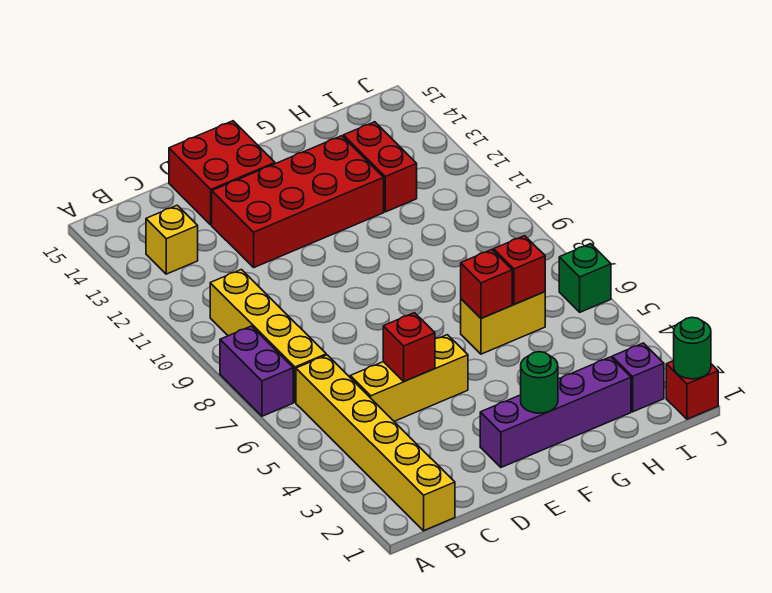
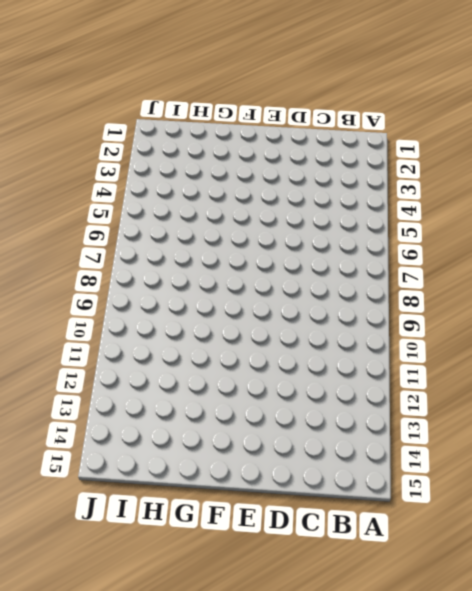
none -> purple brick A7:A8 level 1
none -> yellow brick B1:B6 level 1
none -> yellow brick B7:B10 level 1

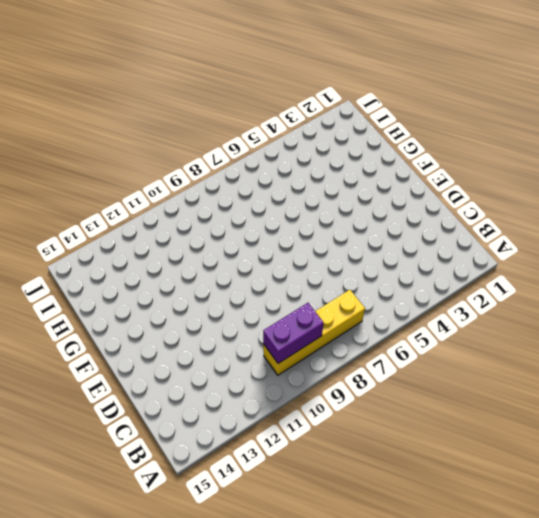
purple brick B9:B10 level 2 -> purple brick A7:A8 level 1
none -> yellow brick B1:B6 level 1
none -> yellow brick B13 level 1
none -> yellow brick C5:E5 level 1

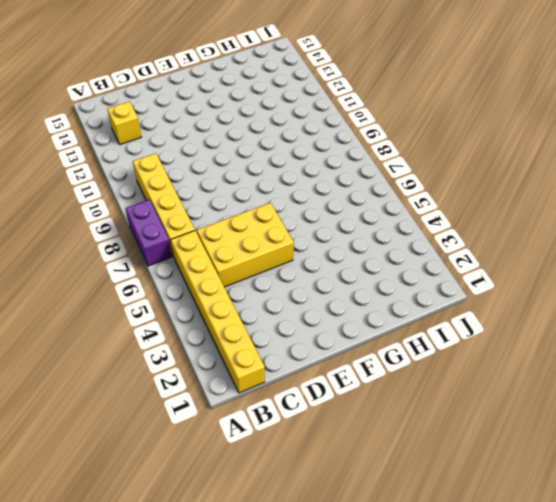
yellow brick C5:E6 level 1 -> yellow brick C5:E5 level 1
none -> red brick D12:G13 level 1
none -> red brick D14:E15 level 1
none -> purple brick E2:H2 level 1

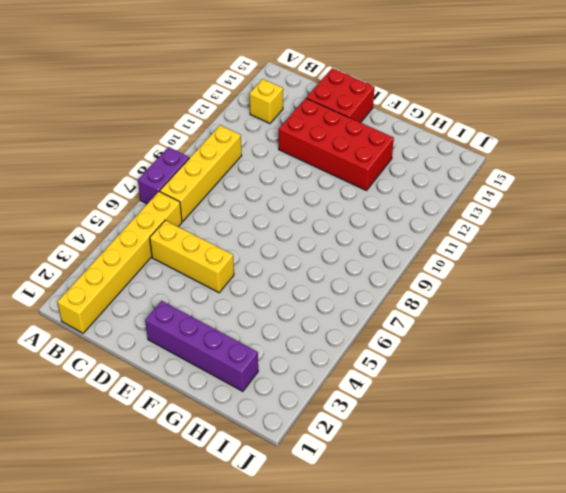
none -> yellow brick G6:H6 level 1
none -> red brick H12:H13 level 1
none -> purple brick I2 level 1

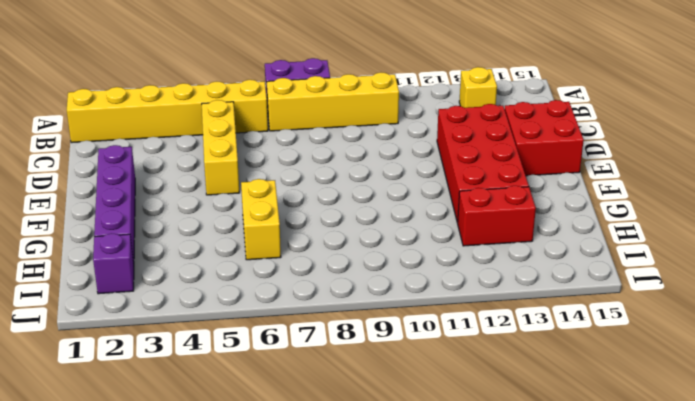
none -> red brick J1 level 1
none -> green brick J6 level 1
none -> red brick D5 level 2

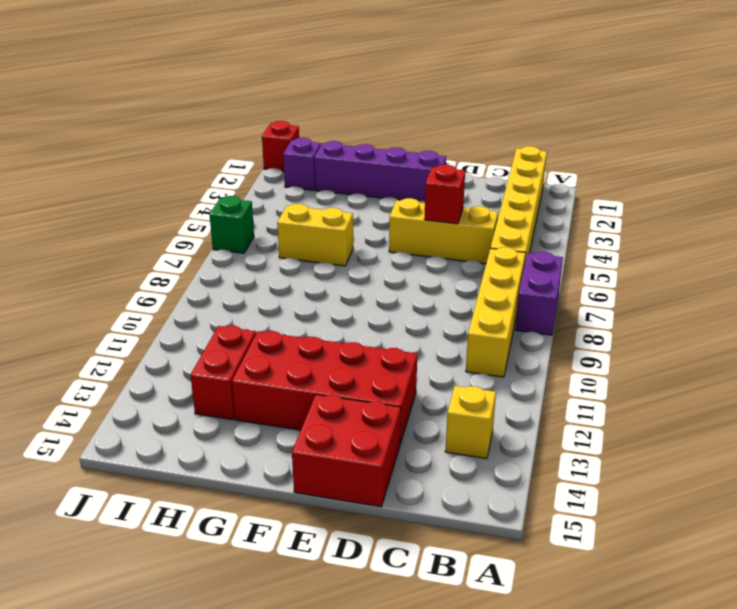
none -> green round brick F2 level 2
none -> red brick G6 level 2
none -> red brick H6 level 2

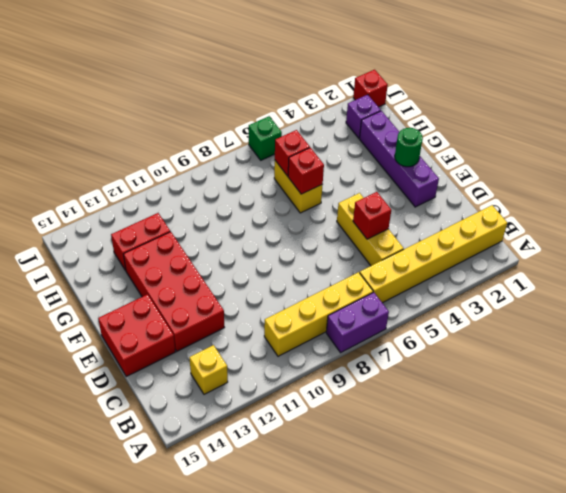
none -> green round brick J1 level 2

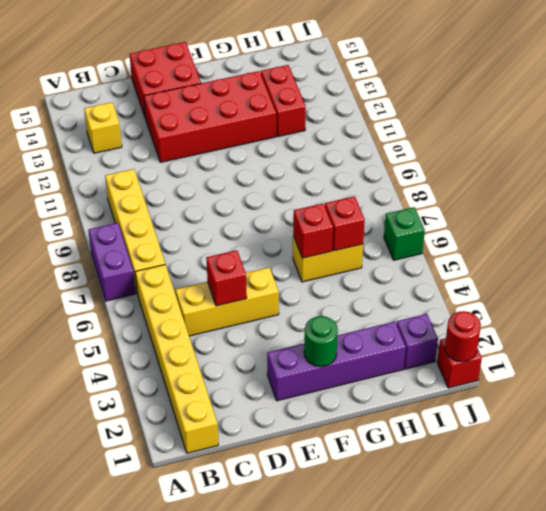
red round brick J1 level 2 -> green round brick J1 level 2

